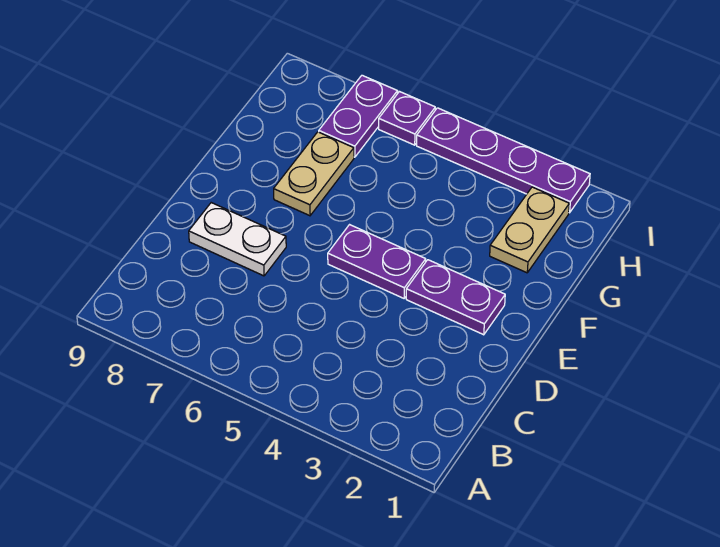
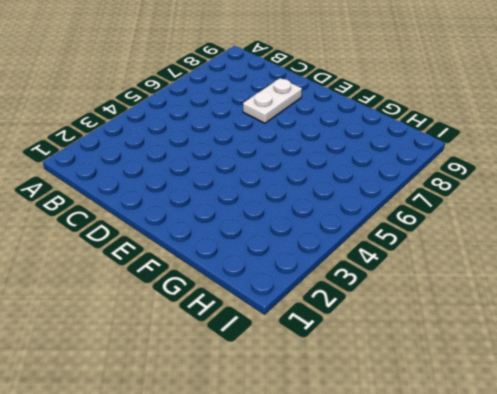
none -> purple plate E2:E3 level 1
none -> purple plate E4:E5 level 1

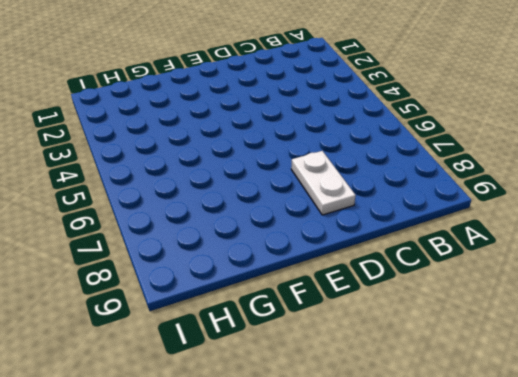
none -> purple plate E2:E3 level 1
none -> purple plate E4:E5 level 1

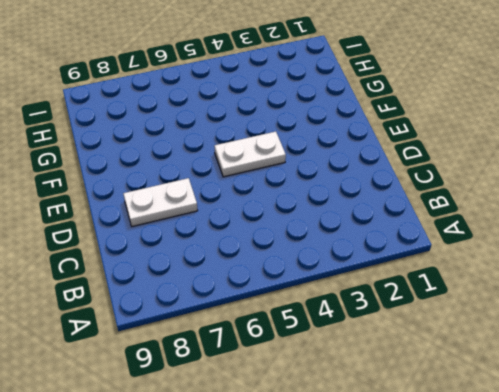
white plate E4:E5 level 1 -> purple plate E4:E5 level 1
none -> purple plate E2:E3 level 1
none -> tan plate F7:G7 level 1

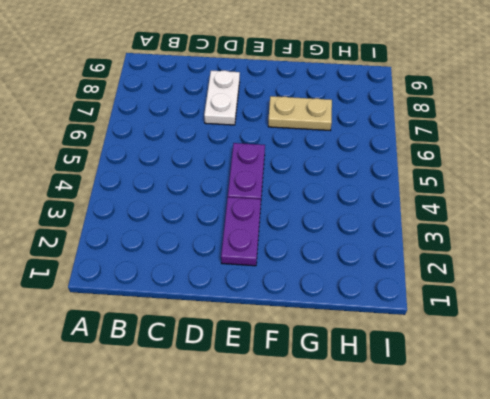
none -> tan plate G2:H2 level 1
none -> purple plate H7:I7 level 1

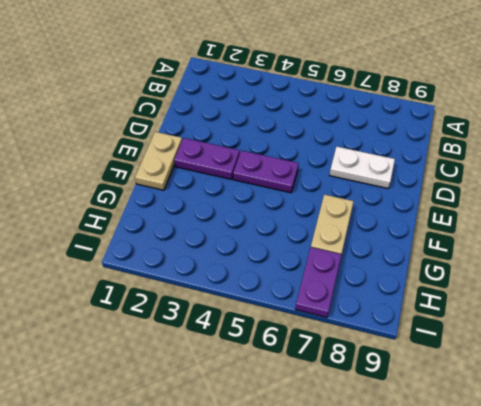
tan plate E1:F1 level 1 -> tan plate G2:H2 level 1
none -> purple plate I2:I5 level 1
none -> purple plate I6 level 1

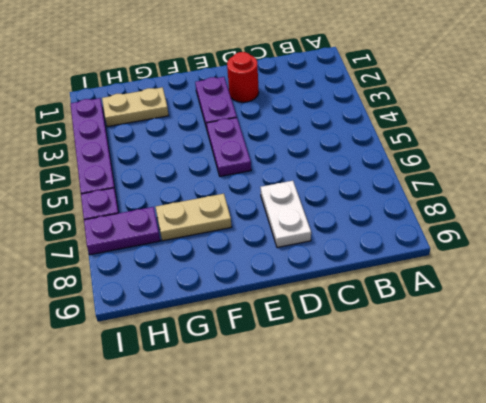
red round brick D2 level 1 -> none

